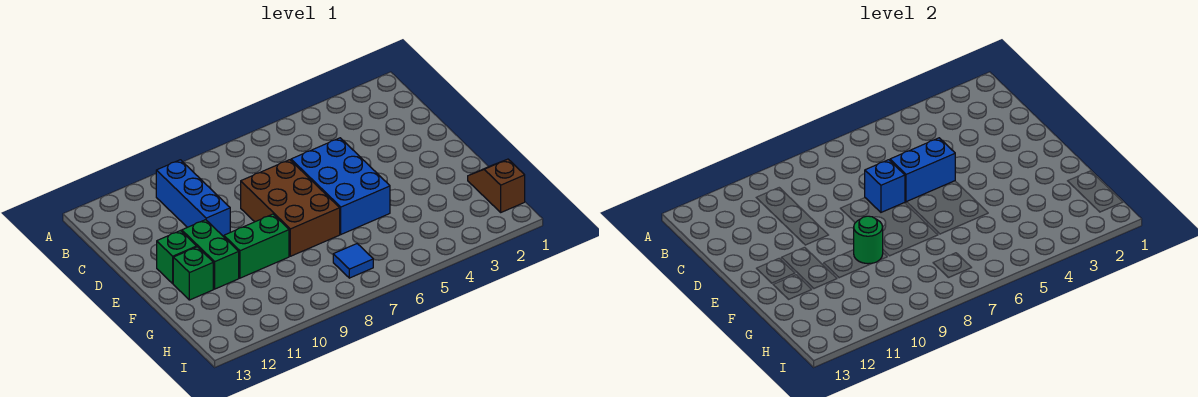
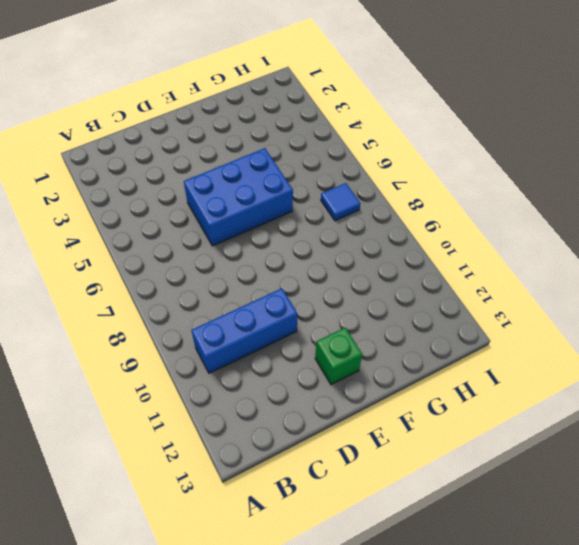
none -> brown brick D7:F8 level 1
none -> green brick E11:F11 level 1
none -> green brick F9:F10 level 1

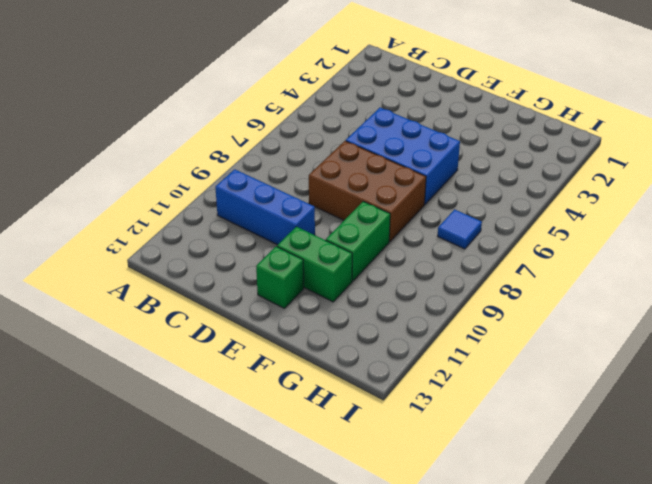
none -> green brick F12 level 1
none -> brown slope G1:H1 level 1 top H
none -> blue brick D5:D6 level 2

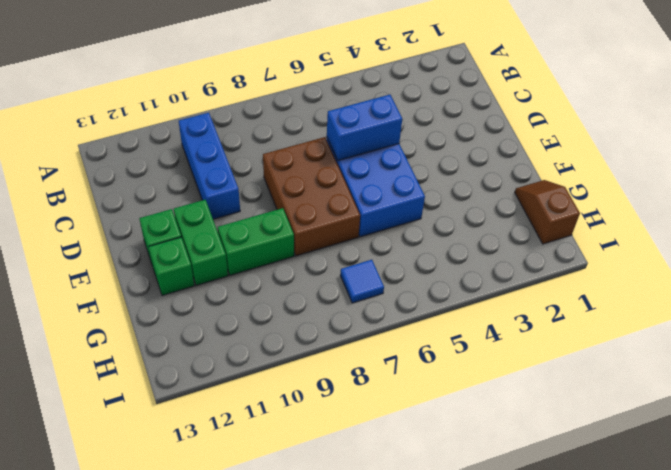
none -> blue brick D7 level 2
none -> green round brick F9 level 2

